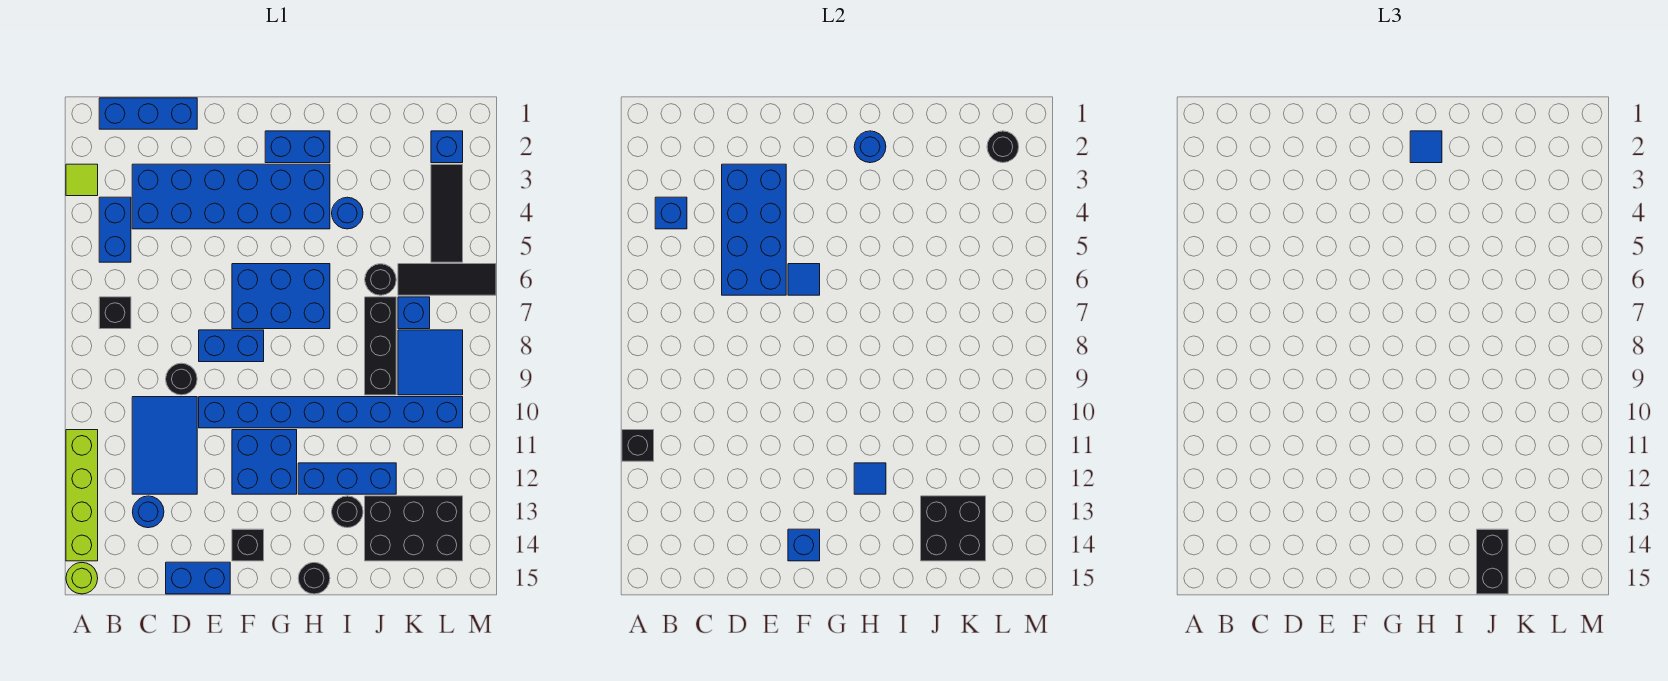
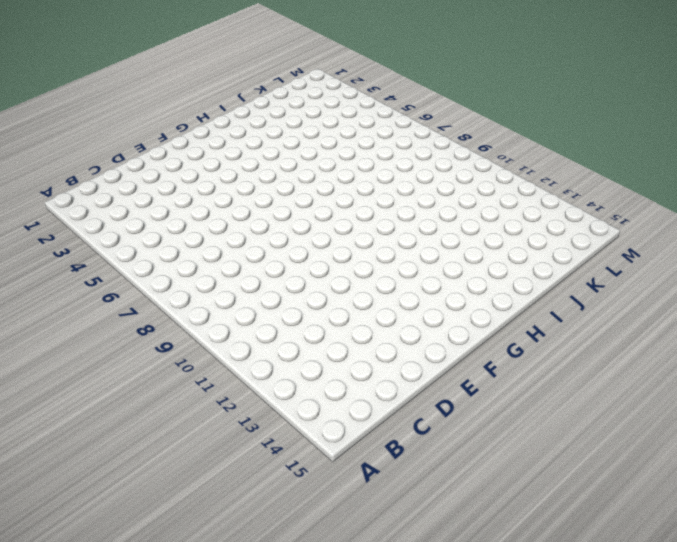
none -> lime tile A3 level 1
none -> lime brick A11:A14 level 1
none -> lime round brick A15 level 1
none -> blue brick B1:D1 level 1

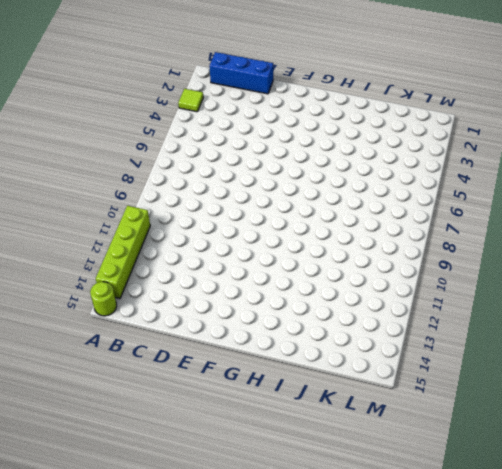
none -> blue brick B4:B5 level 1
none -> black brick B7 level 1
none -> blue brick C3:H4 level 1
none -> blue tile C10:D12 level 1

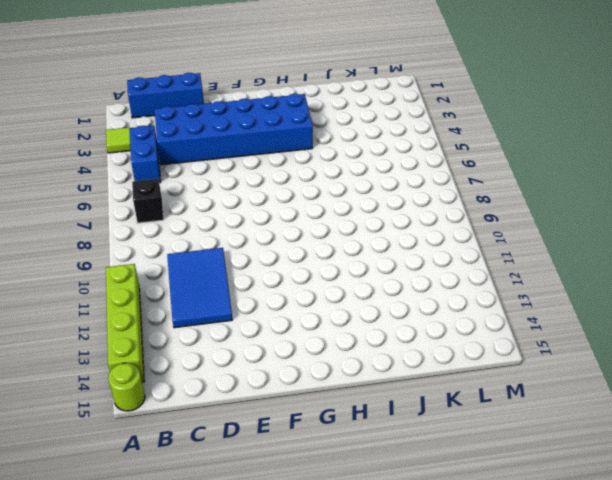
none -> blue round brick C13 level 1
none -> black round brick D9 level 1
none -> blue brick D15:E15 level 1
none -> blue brick E8:F8 level 1

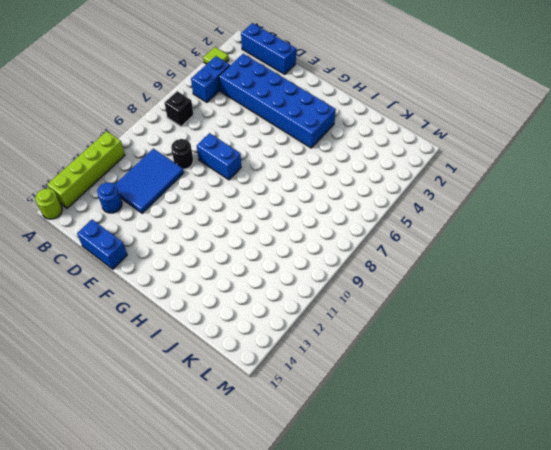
none -> blue brick E10:L10 level 1
none -> blue brick F6:H7 level 1
none -> blue brick F11:G12 level 1
none -> black brick F14 level 1

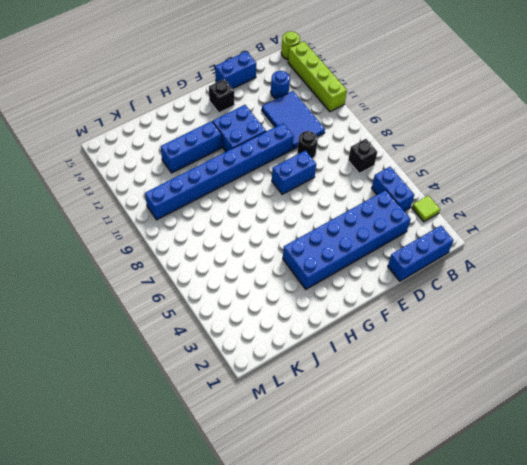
none -> blue brick F6:H7 level 1
none -> blue brick G2:H2 level 1
none -> black round brick H15 level 1
none -> blue round brick I4 level 1

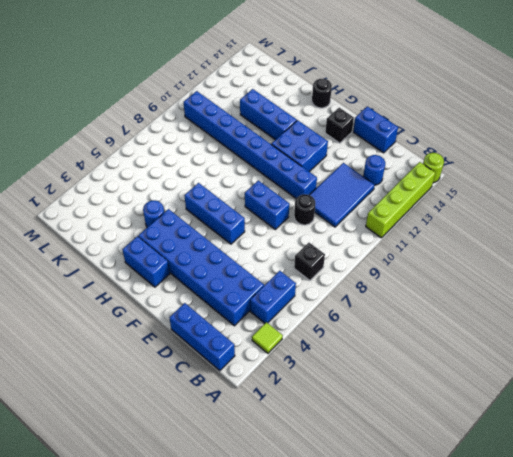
blue brick F6:H6 level 1 -> blue brick F6:H7 level 1
none -> black round brick I13 level 1
none -> black round brick J6 level 1
none -> black brick J7:J9 level 1
none -> black brick J13:L14 level 1

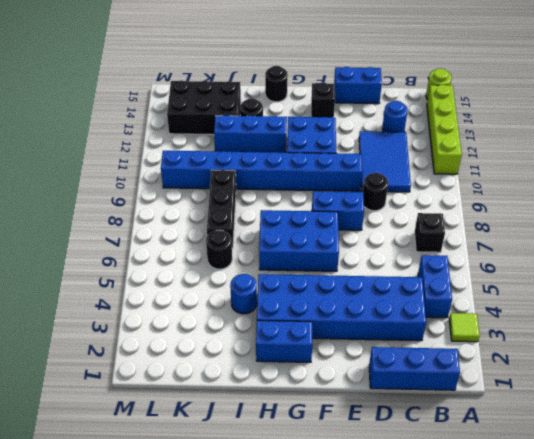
none -> black tile K6:M6 level 1
none -> blue brick K7 level 1
none -> blue tile K8:L9 level 1
none -> blue brick L2 level 1

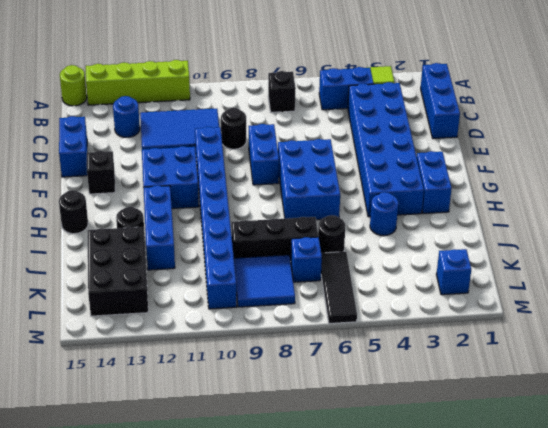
none -> black tile L3:L5 level 1
none -> black brick A11 level 2
none -> blue brick B4 level 2
none -> blue brick D3:E6 level 2

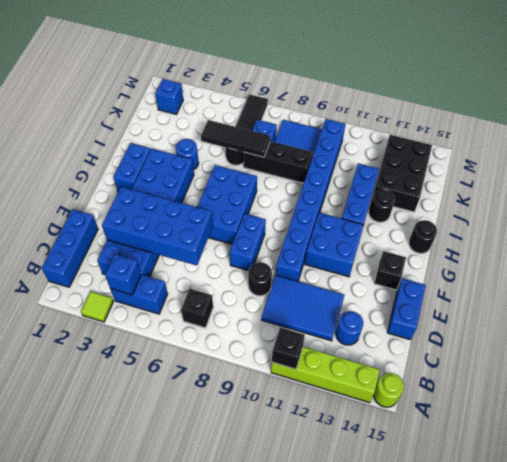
black tile J5:J7 level 2 -> black tile L3:L5 level 1
none -> blue tile F6 level 2
none -> blue brick F14 level 2
none -> blue round brick H2 level 2
none -> blue tile H12 level 2

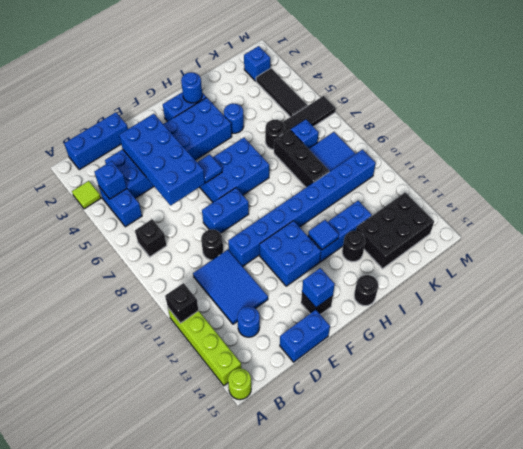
none -> black brick J13:K14 level 2
none -> black round brick L2 level 2
none -> blue tile H2 level 3
none -> black brick J14:J15 level 3

